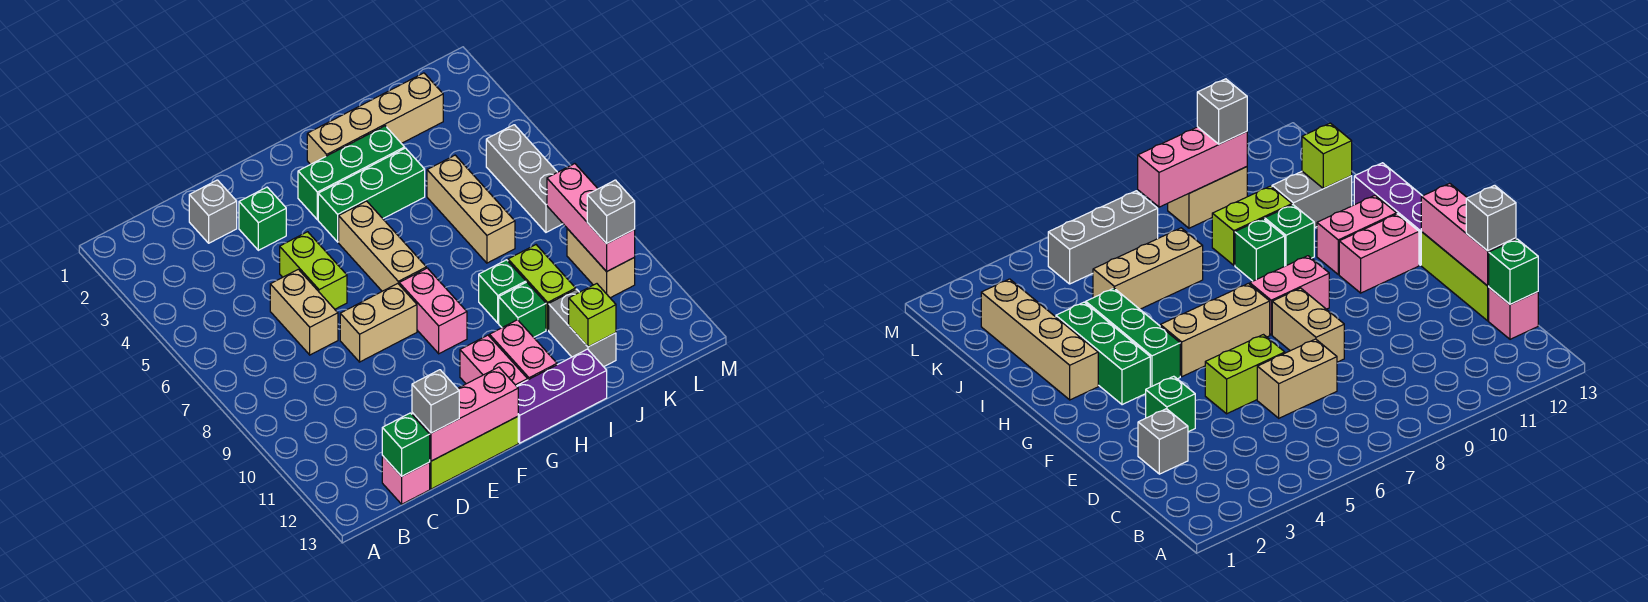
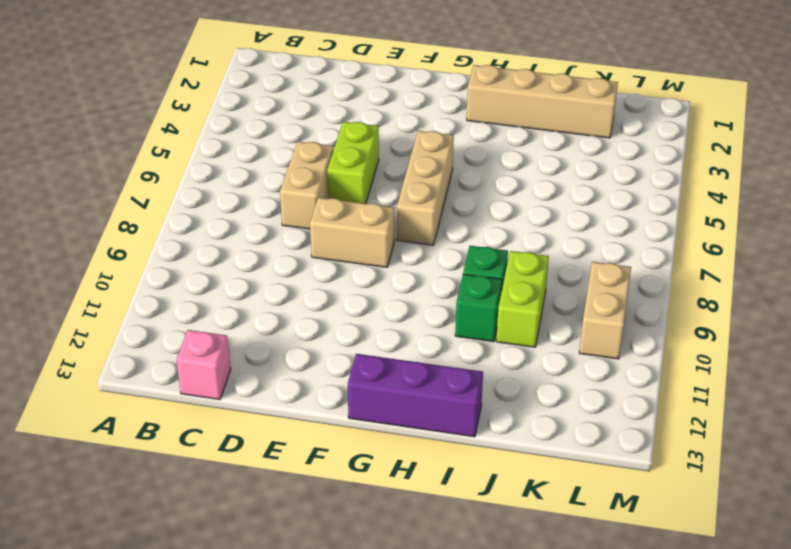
none -> grey brick D2 level 1
none -> lime brick D13:F13 level 1
none -> green brick E3 level 1

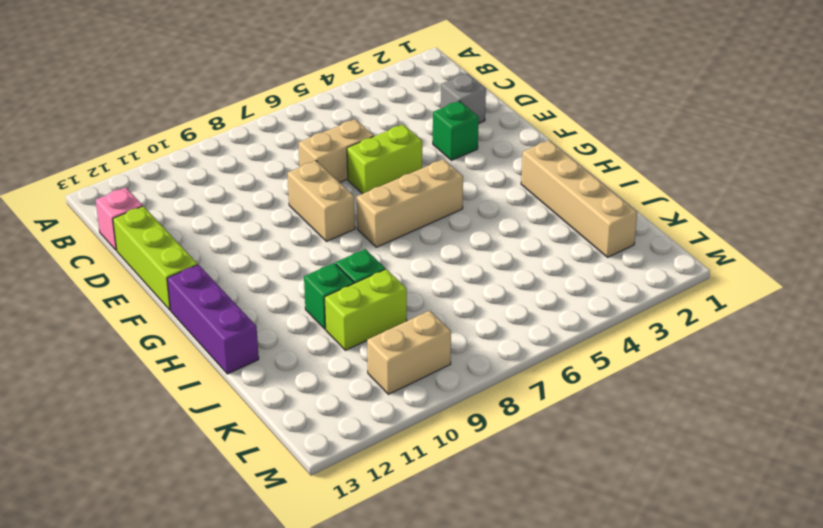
none -> green brick G3:I3 level 1
none -> green brick G4:I4 level 1
none -> pink brick G8:G9 level 1

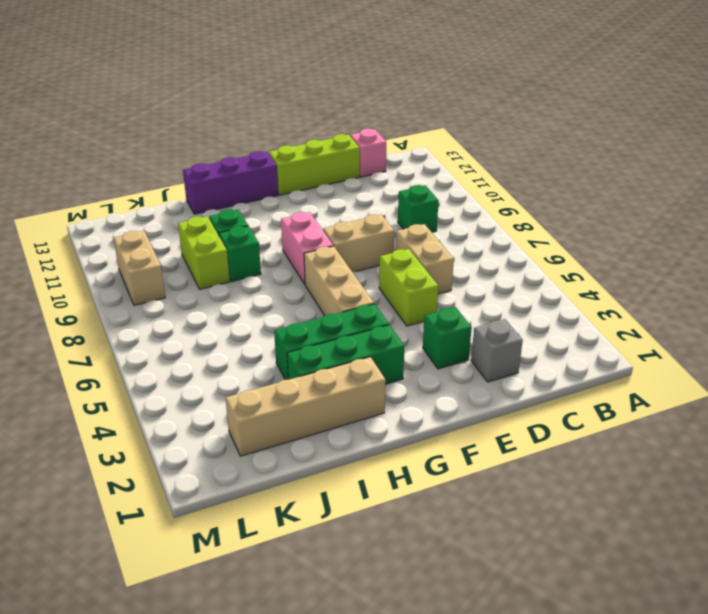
green brick C9 level 1 -> green brick C13 level 2
none -> pink brick G11:G12 level 1
none -> pink brick H11:H12 level 1
none -> tan brick J5:J7 level 1

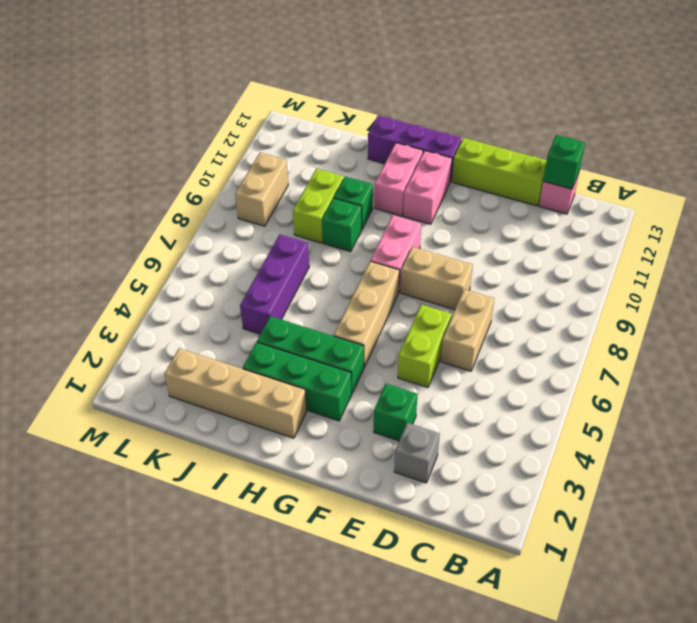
purple brick J5:J7 level 1 -> tan brick J5:J7 level 1
none -> grey brick J11:J12 level 1
none -> grey brick L5:L7 level 1
none -> pink brick D13:F13 level 2

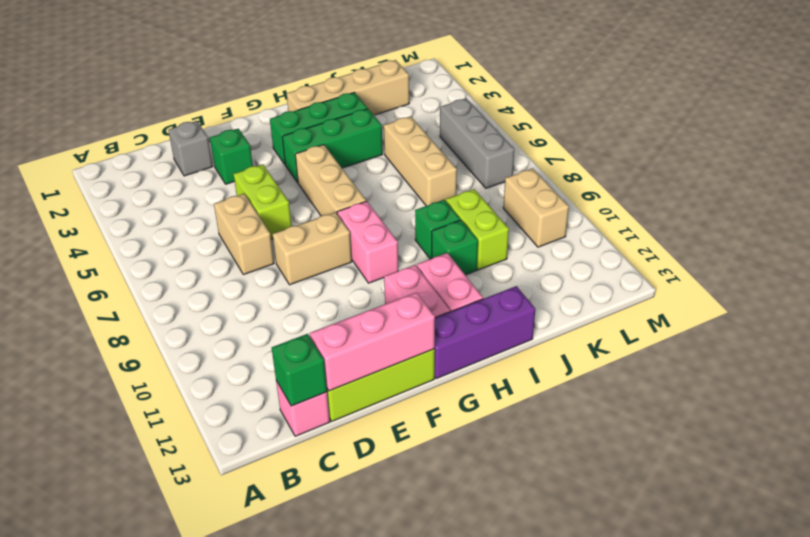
none -> grey brick J11:J12 level 1
none -> lime brick J12 level 2
none -> pink brick L8:L10 level 2

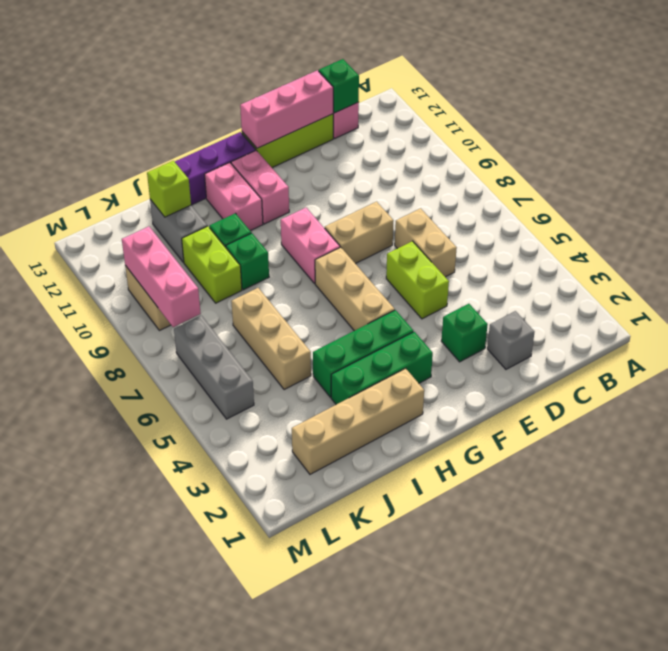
none -> grey brick D13 level 3
none -> grey brick L10 level 3

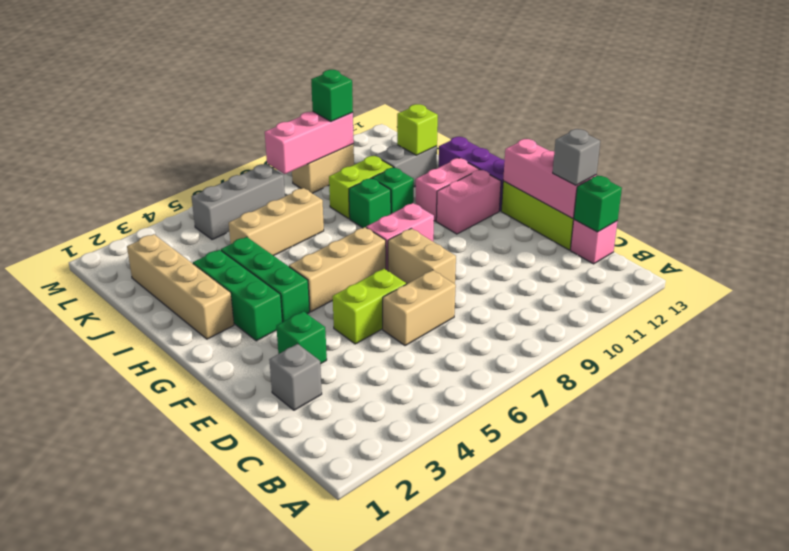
green brick L10 level 3 -> grey brick L10 level 3

